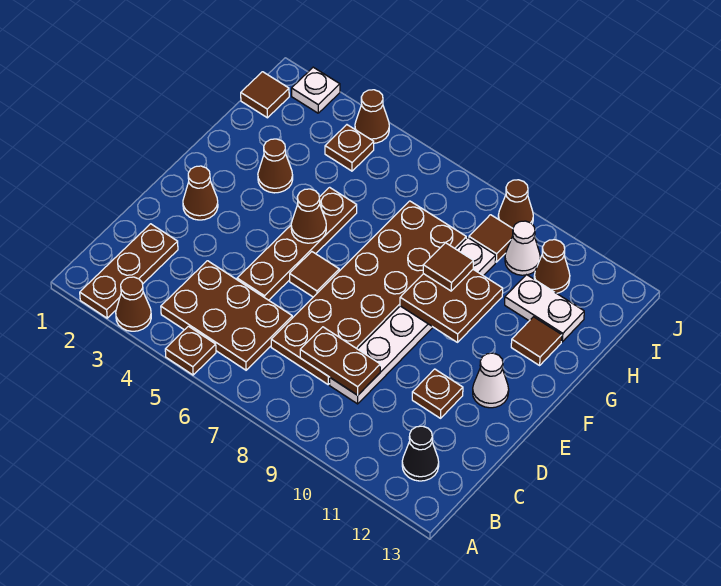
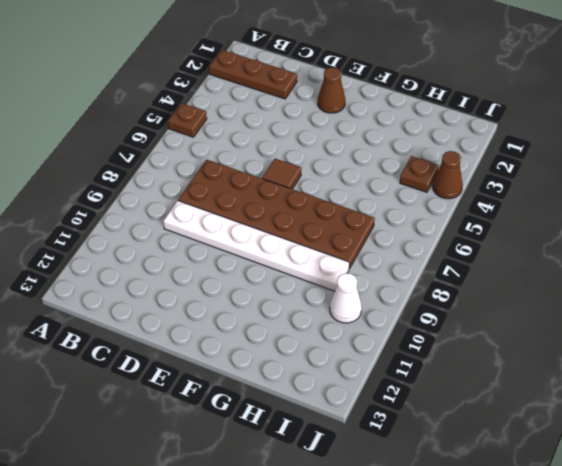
none -> brown cone A3 level 1
none -> brown plate B4:C6 level 1
none -> black cone B12 level 1

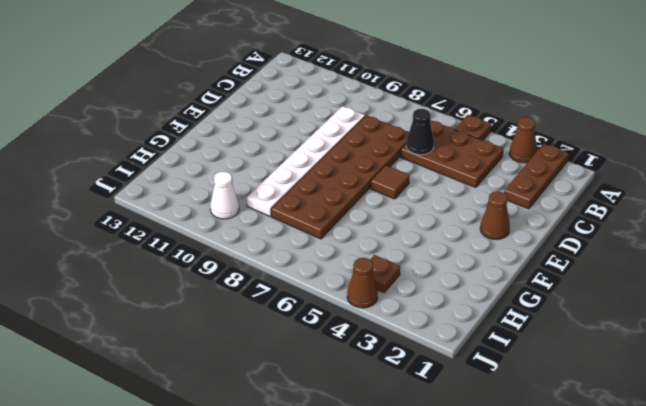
black cone C6 level 2 -> black cone B12 level 1
none -> brown plate D5:G5 level 1
none -> brown plate D11 level 1
none -> white cone E12 level 1

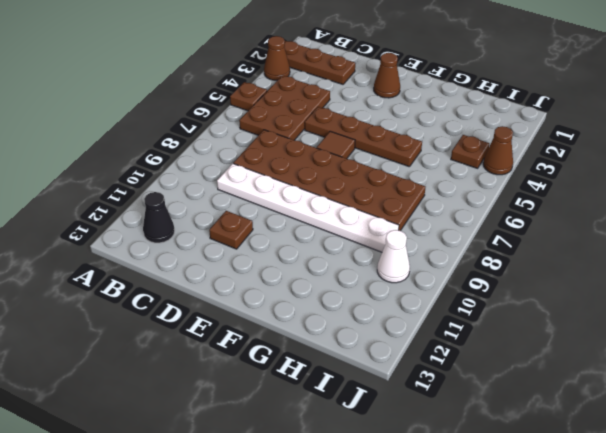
none -> white cone E12 level 1
none -> brown cone G3 level 1
none -> brown tile G12 level 1

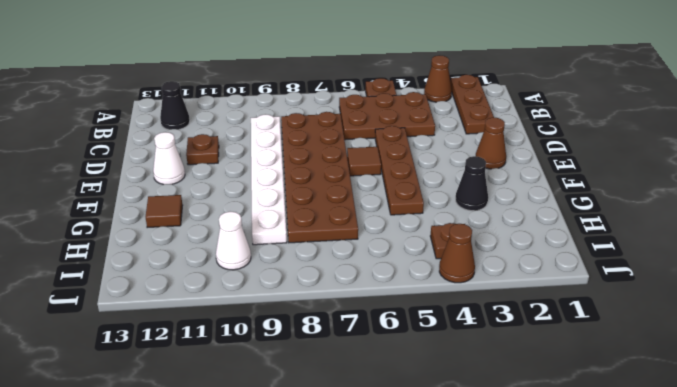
black cone G3 level 1 -> brown cone G3 level 1
none -> white plate H11:H12 level 1
none -> brown tile I1 level 1
none -> brown tile I9 level 1

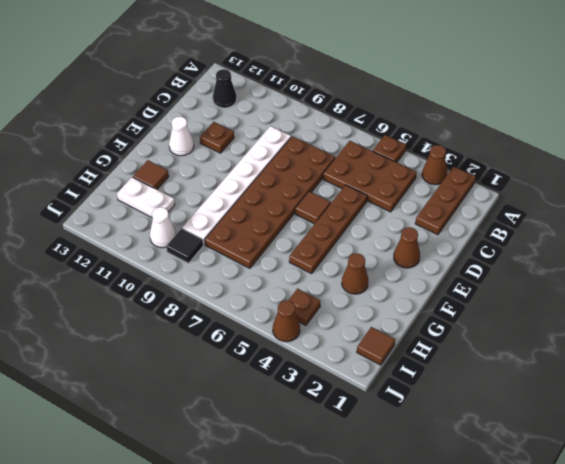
black tile I9 level 1 -> brown tile I9 level 1
none -> brown cone I11 level 1
none -> white plate J2 level 1
none -> brown cone J9 level 1

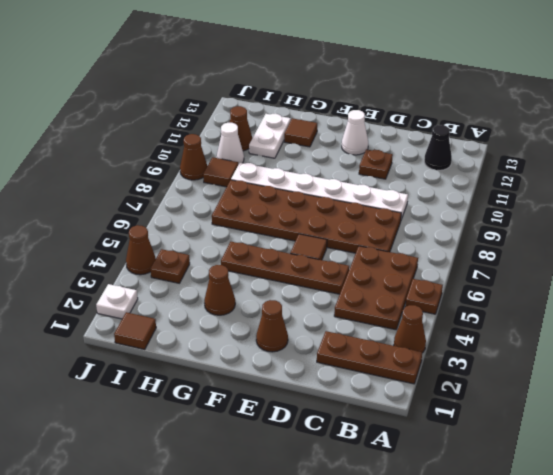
none -> brown plate C8:C9 level 2
none -> brown cone F5 level 2
none -> brown plate F9:G10 level 2

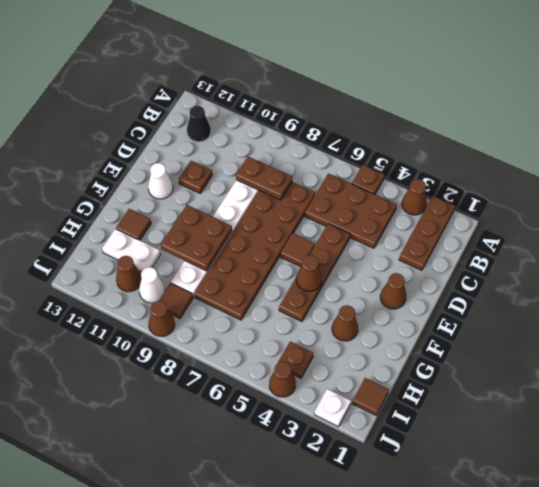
none -> brown tile G9 level 3

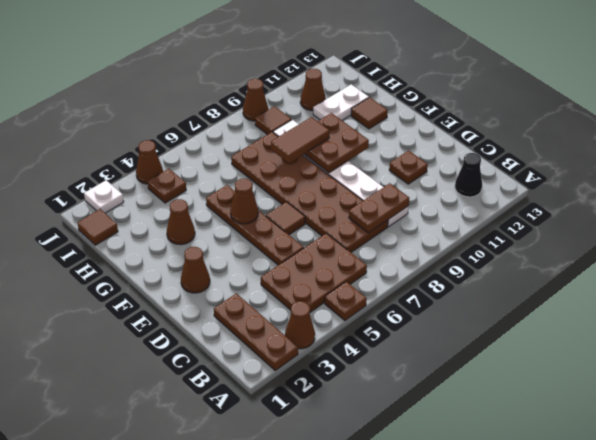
brown tile G8:G9 level 3 -> brown tile G9 level 3
none -> white cone E12 level 1
none -> white cone I10 level 1

